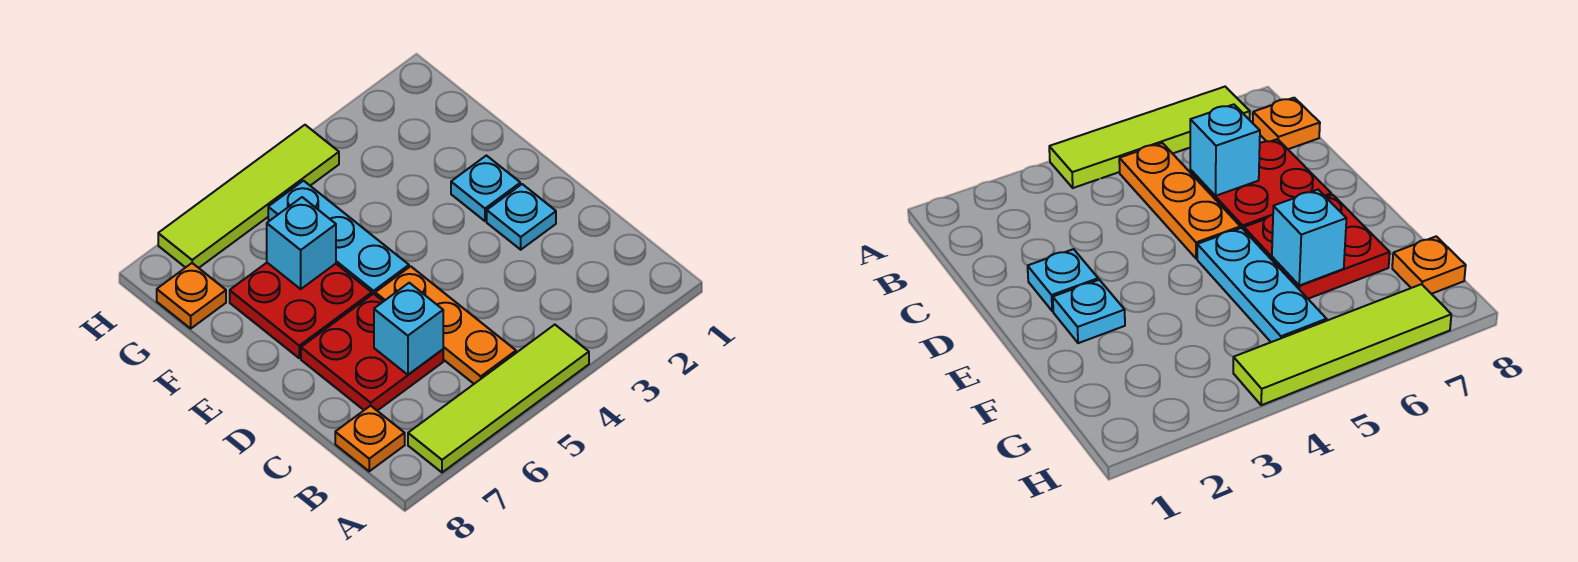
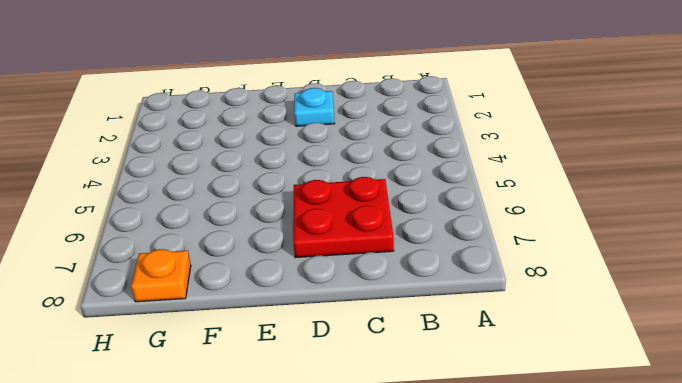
none -> lime tile A4:A7 level 1
none -> orange plate B5:D5 level 1
none -> orange plate B8 level 1

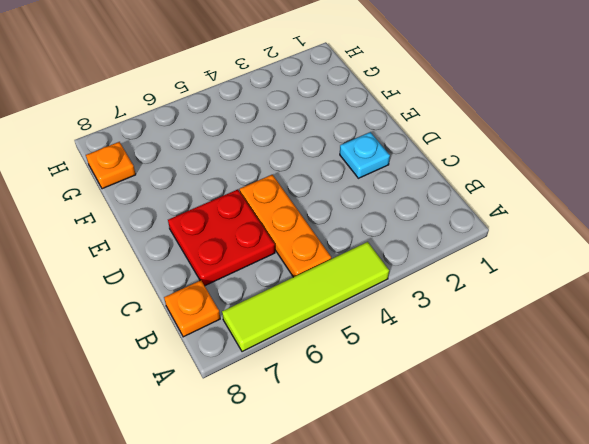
none -> cyan plate E2 level 1
none -> cyan plate E5:G5 level 1
none -> red plate E6:F7 level 1

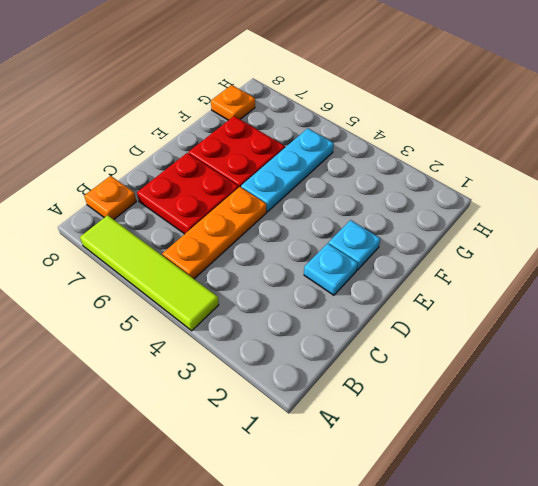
none -> lime tile H4:H7 level 1
none -> cyan brick C6 level 2
none -> cyan brick F6 level 2

